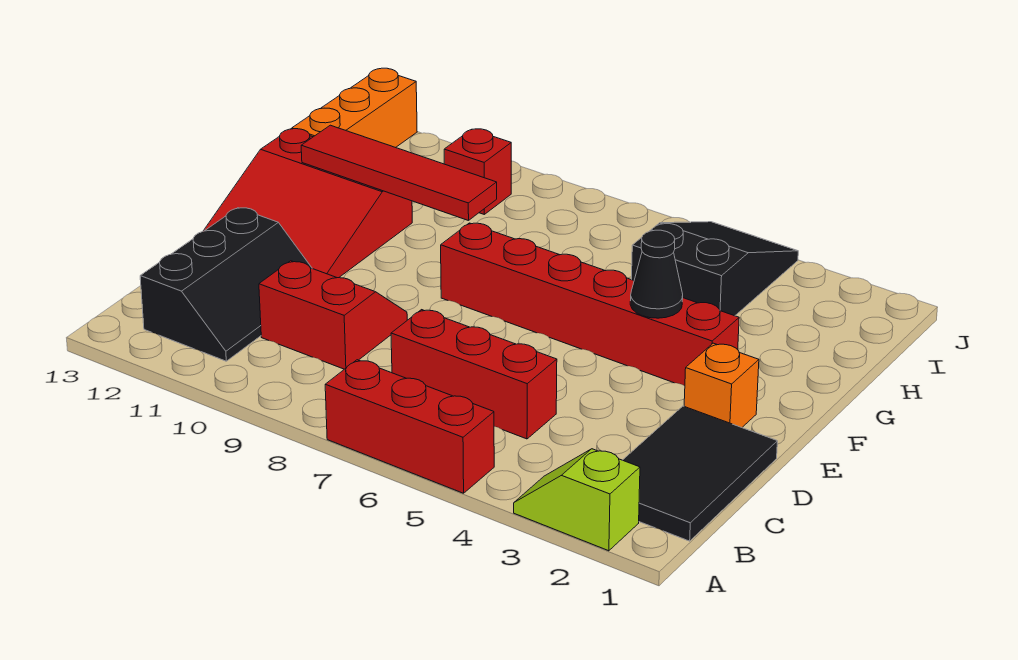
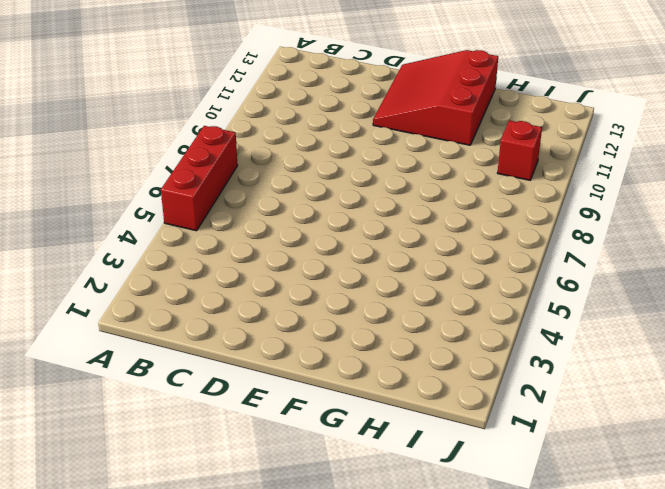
none -> lime slope A2:A3 level 1 top 2
none -> black tile B1:D2 level 1
none -> black slope B11:D12 level 1 top 12

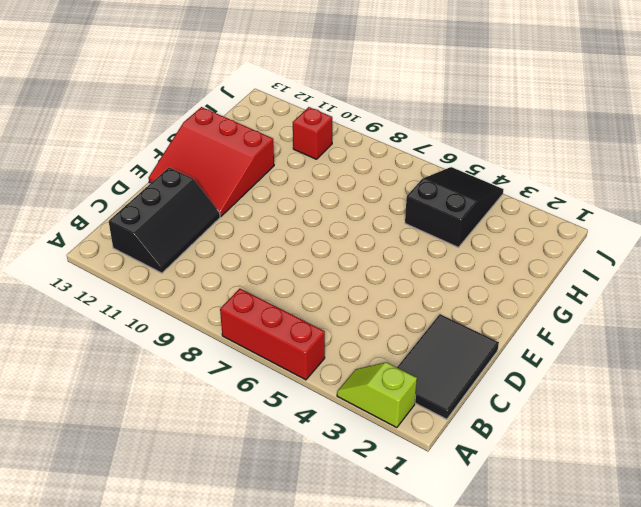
none -> red brick C5:C7 level 1
none -> red slope C9:D10 level 1 top C
none -> orange brick E2 level 1

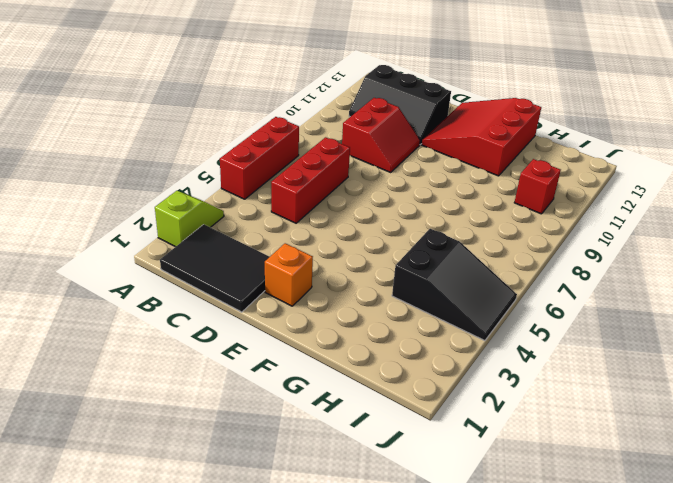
none -> red brick F3:F8 level 1
none -> orange brick H13:J13 level 1
none -> black cone F4 level 2

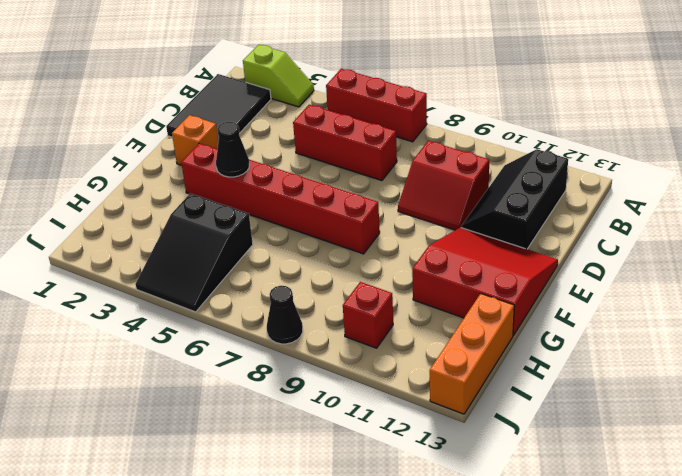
black cone J8 level 1 -> none
none -> red tile G9:G12 level 2

